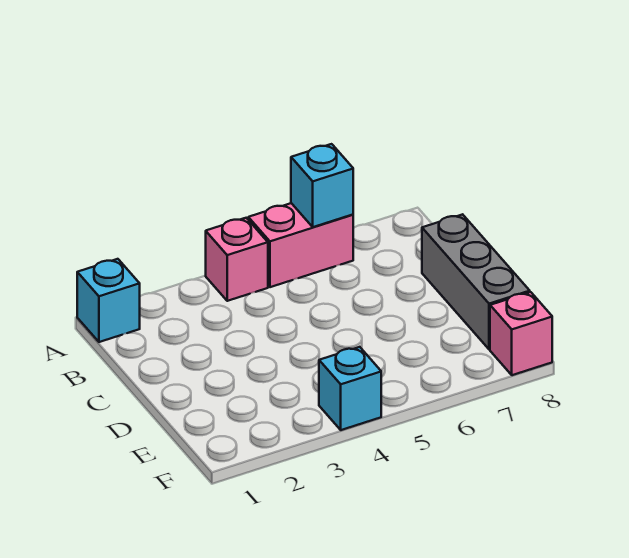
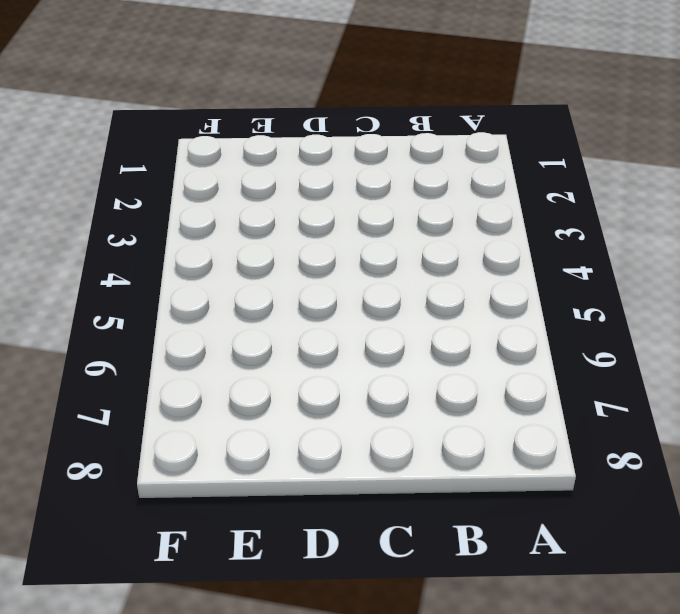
none -> cyan brick A1 level 1
none -> pink brick A4 level 1

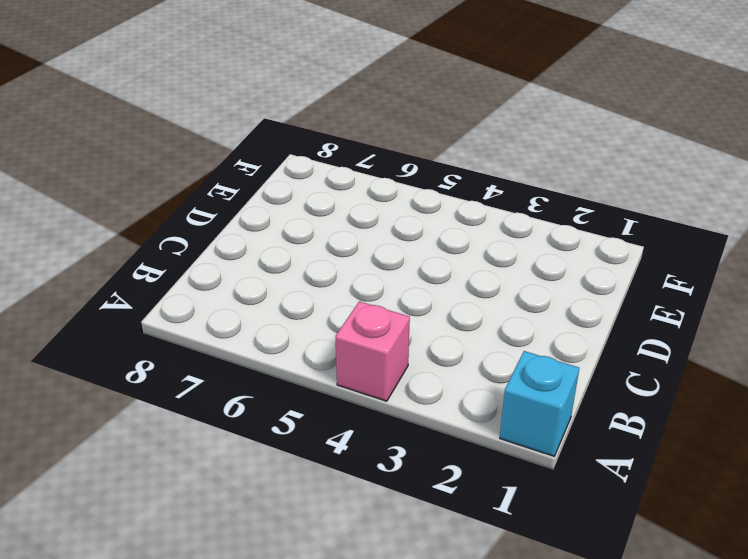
none -> pink brick A5:A6 level 1
none -> grey brick C8:E8 level 1

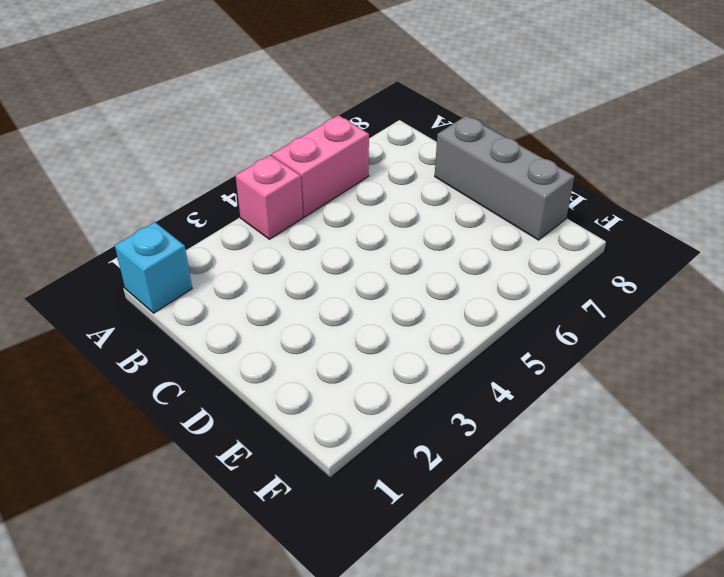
none -> cyan brick F4 level 1
none -> pink brick F8 level 1

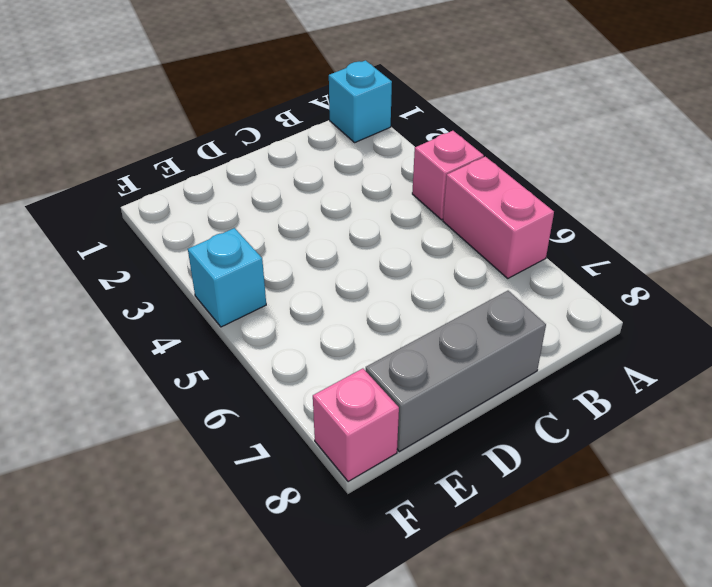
none -> cyan brick A6 level 2

